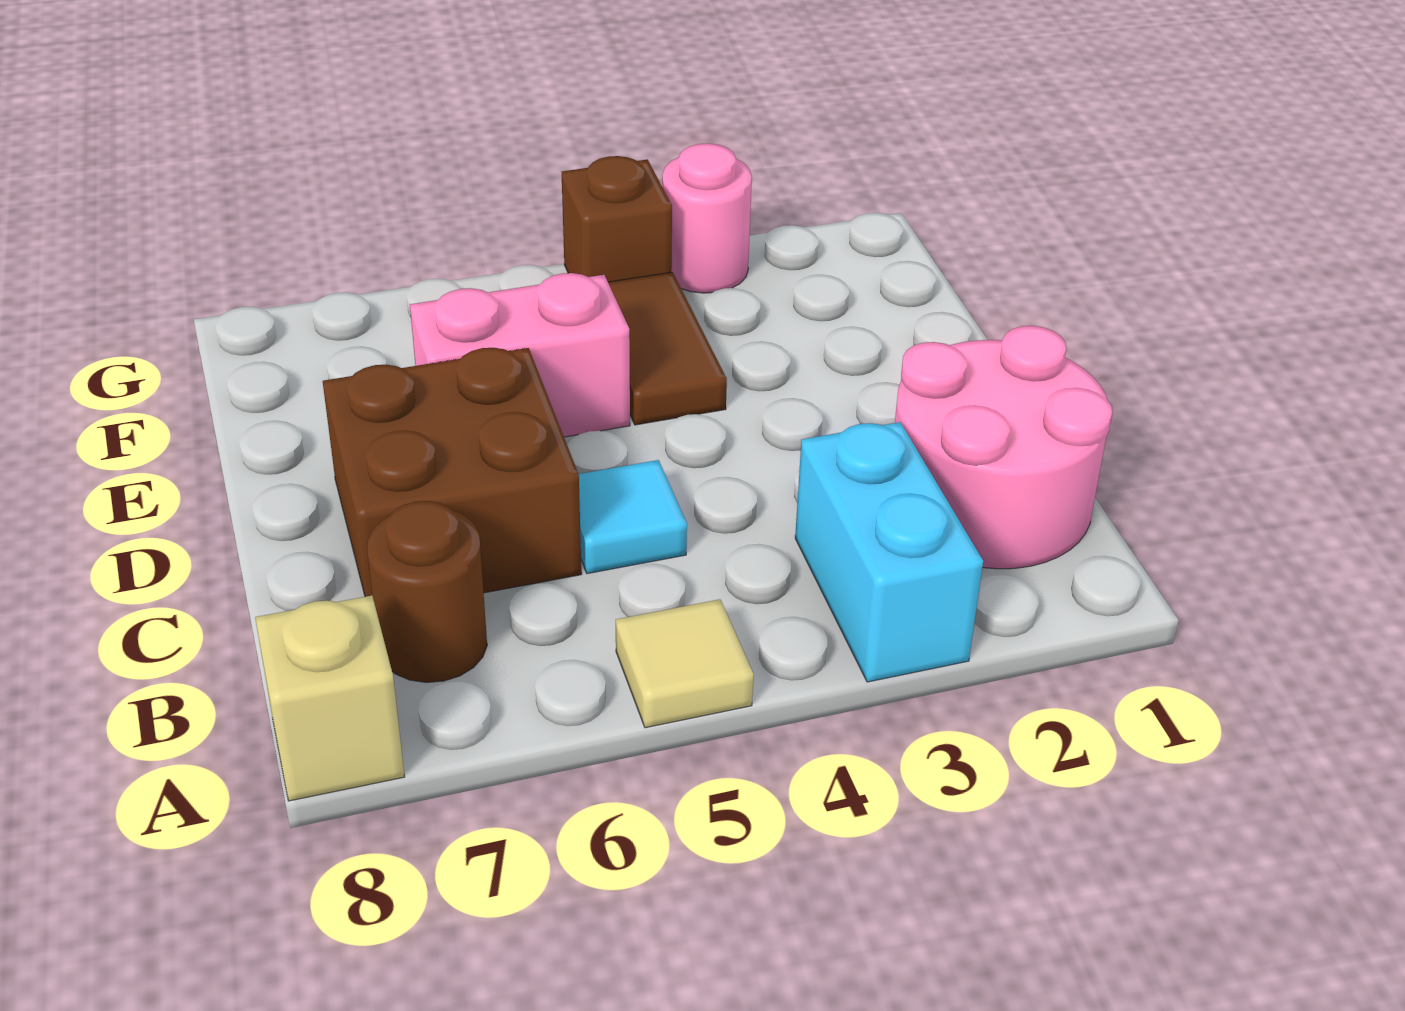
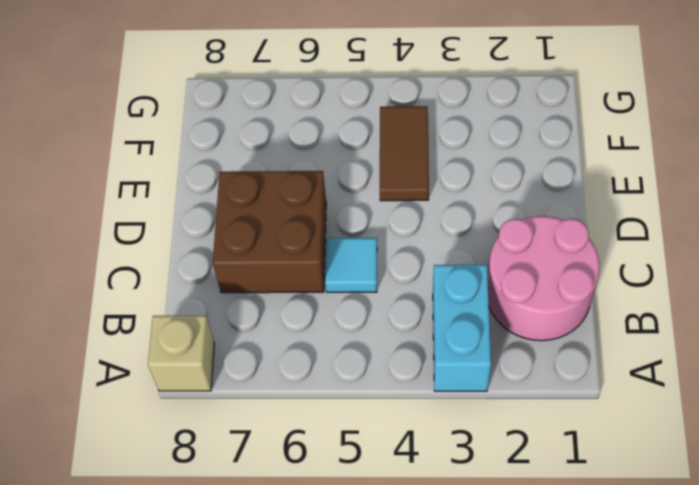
none -> tan tile A5 level 1
none -> brown round brick B7 level 1

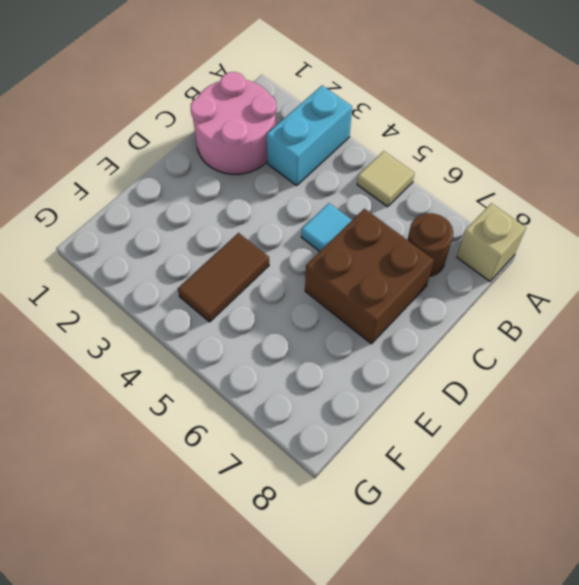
none -> pink brick E5:E6 level 1
none -> pink round brick G3 level 1

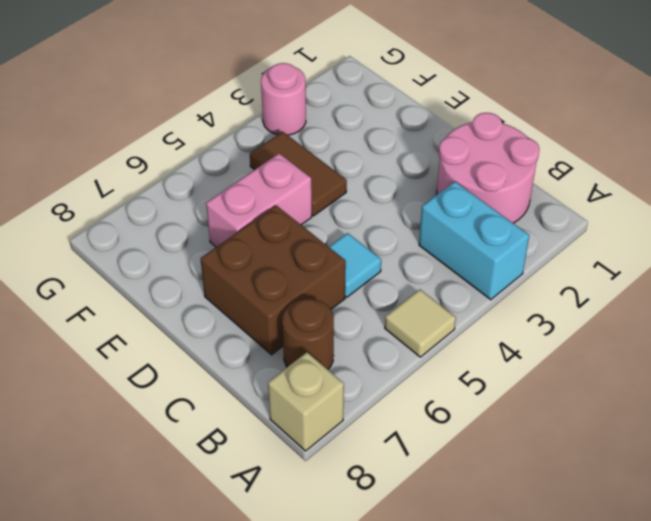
none -> brown brick G4 level 1

